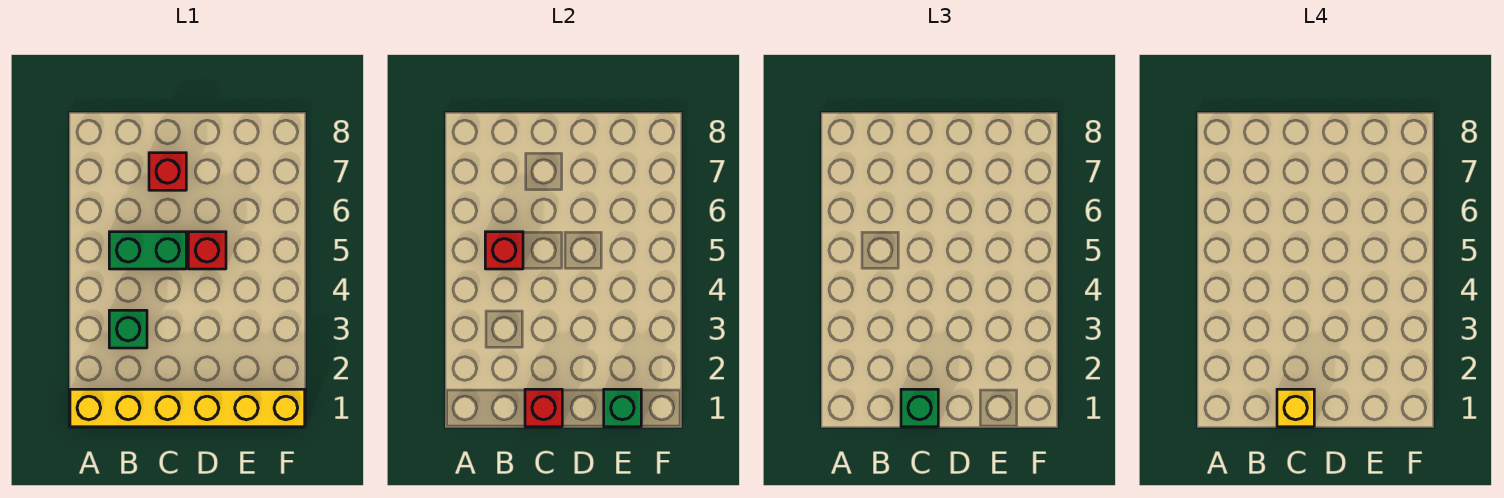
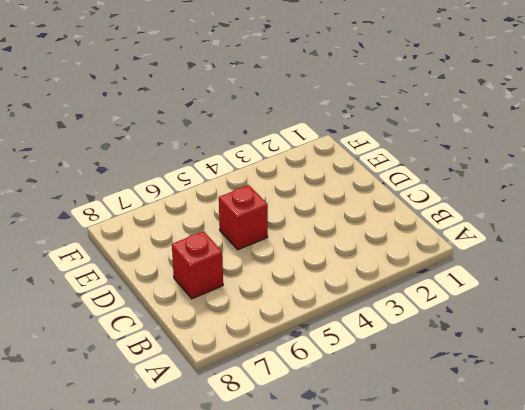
none -> yellow brick A1:F1 level 1
none -> green brick B3 level 1

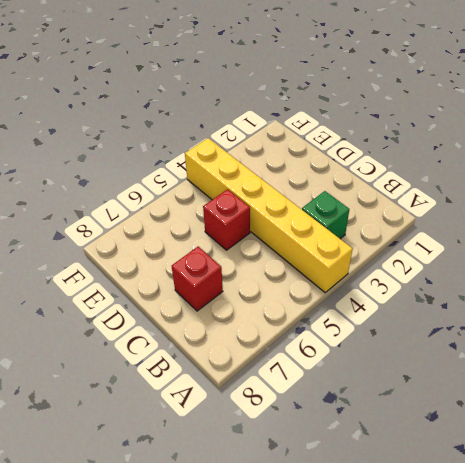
yellow brick A4:F4 level 1 -> yellow brick A1:F1 level 1
none -> green brick B5:C5 level 1
none -> red brick B5 level 2

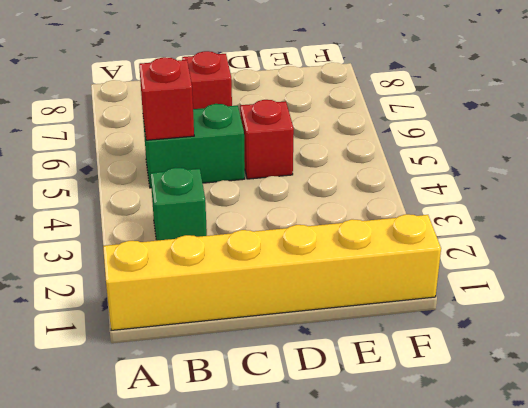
none -> red brick C1 level 2
none -> green brick E1 level 2

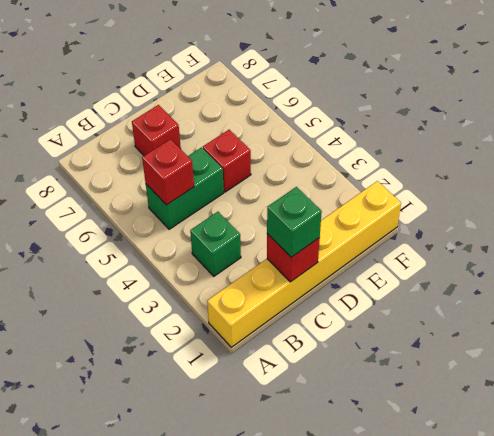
none -> green brick E1 level 2
none -> yellow brick C1 level 4

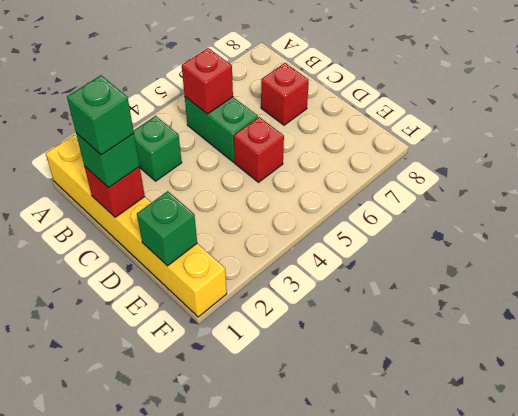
green brick C1 level 4 -> yellow brick C1 level 4

